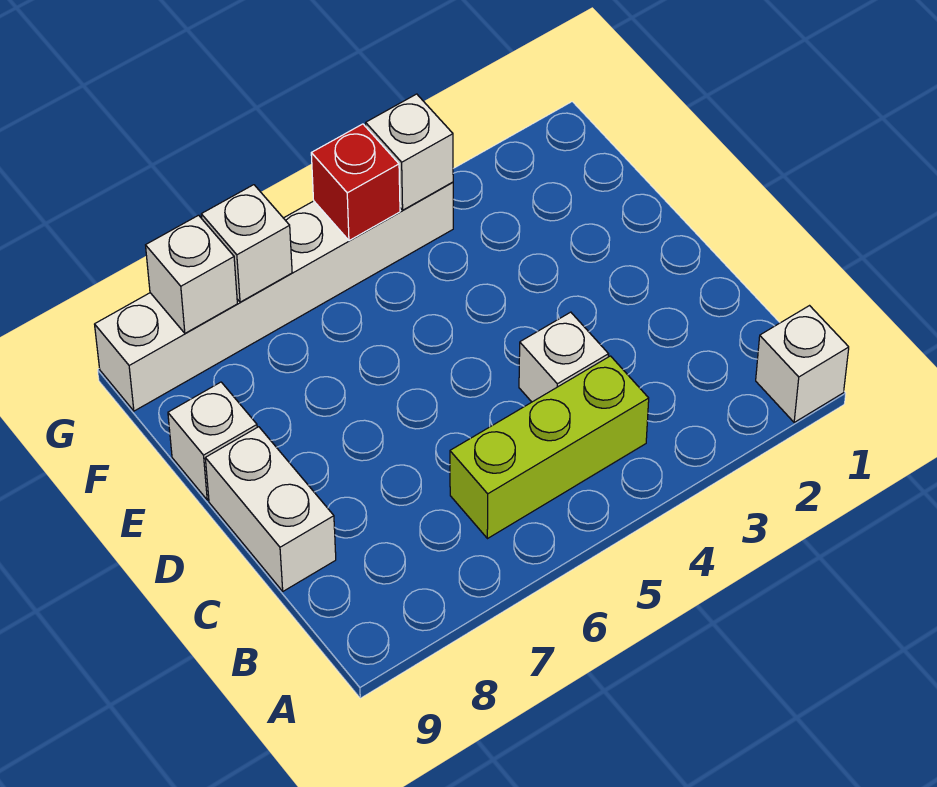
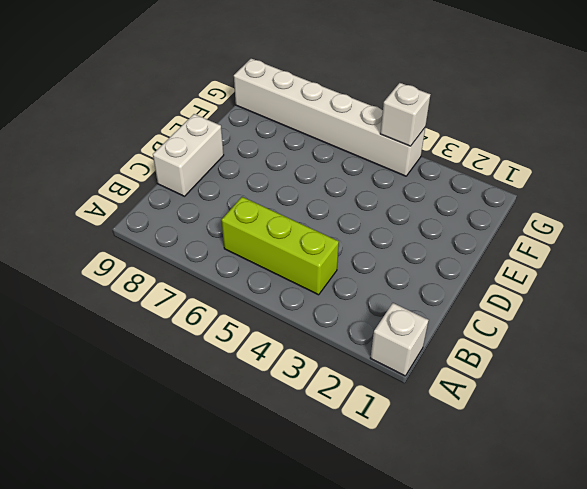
none -> white brick C4 level 1
none -> white brick E9 level 1

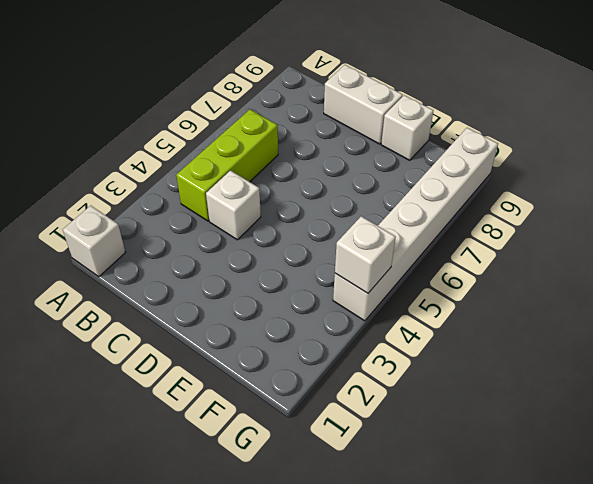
none -> red brick G5 level 2
none -> white brick G7 level 2

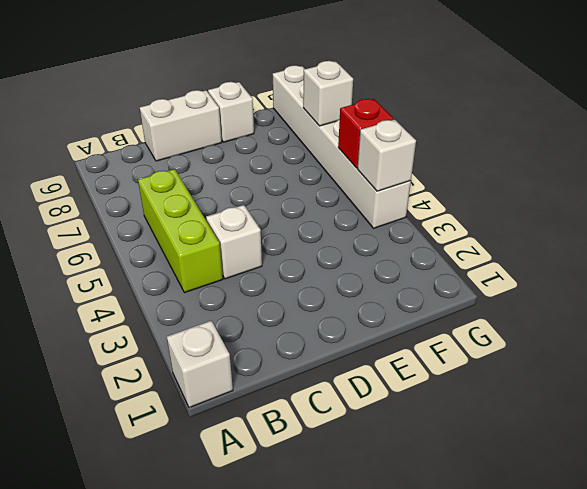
none -> white brick G8 level 2

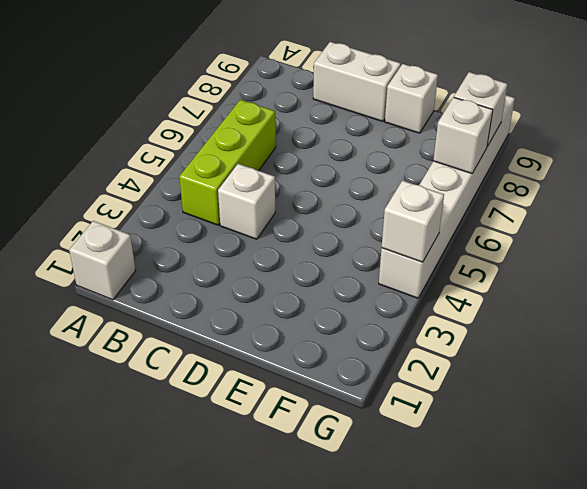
none -> red brick G5 level 2

